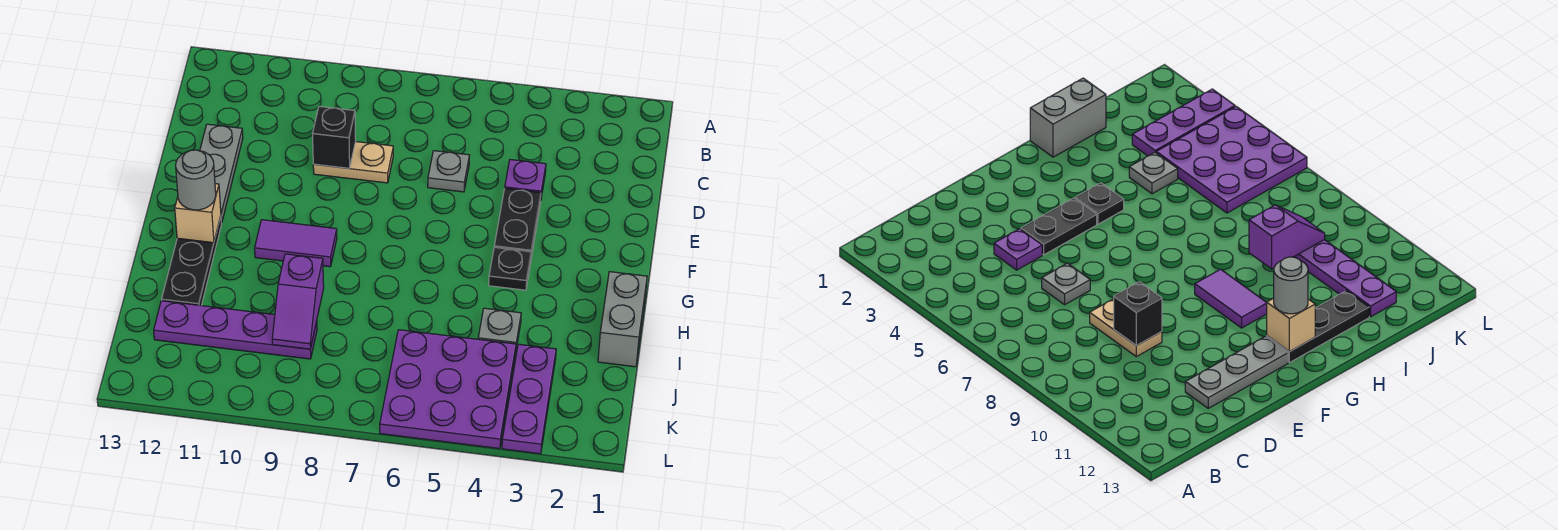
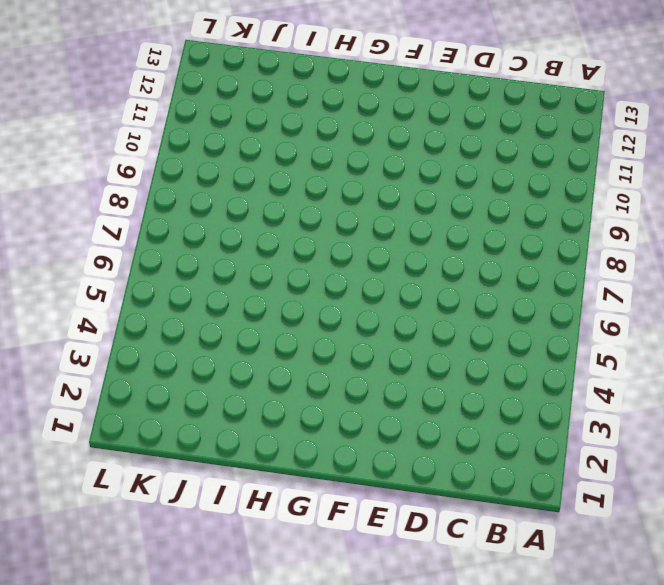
none -> purple plate D4 level 1
none -> grey plate D6 level 1
none -> tan plate D8:D9 level 1

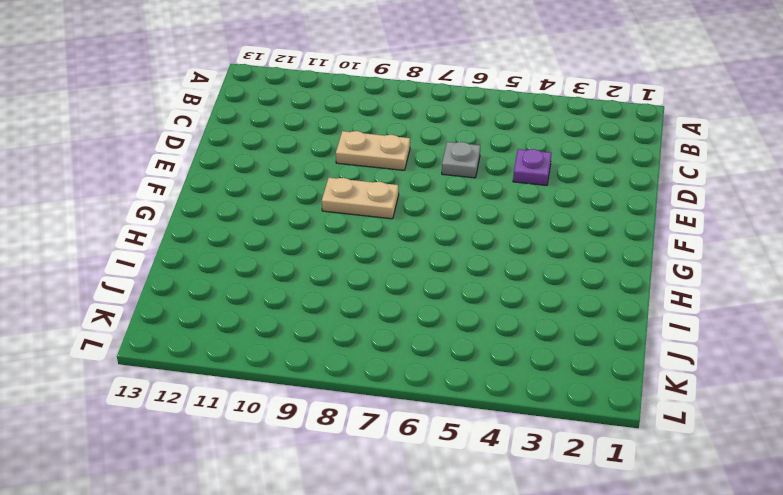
tan plate F8:F9 level 1 -> none
none -> grey plate D12:F12 level 1
none -> black plate E4:F4 level 1
none -> black plate G4 level 1

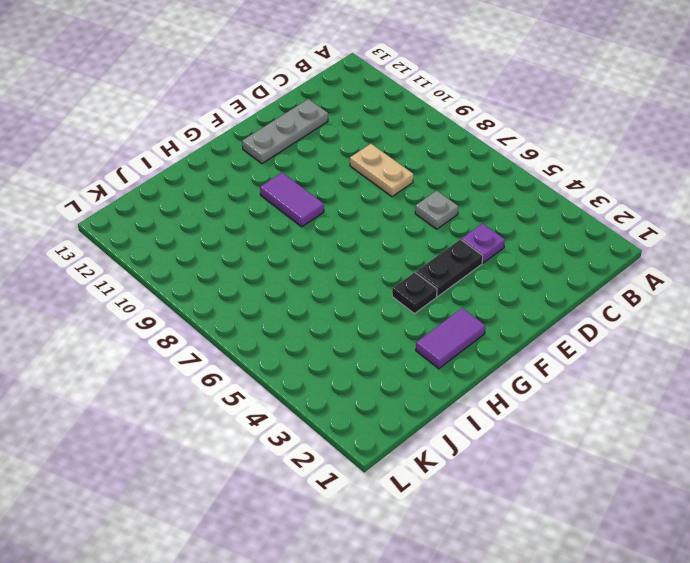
purple tile G2:H2 level 1 -> none
none -> black plate G12:I12 level 1
none -> grey brick H1:I1 level 1
none -> grey plate I4 level 1

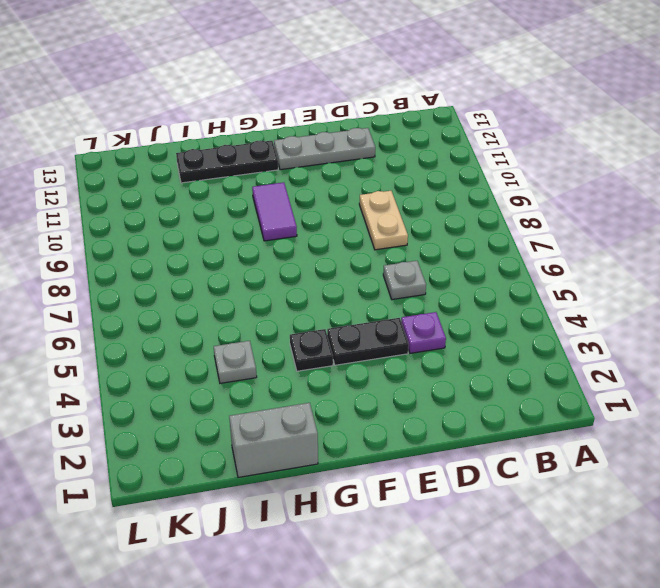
none -> purple plate J3:L3 level 1
none -> purple plate J4:L6 level 1
none -> purple plate J9:J12 level 1

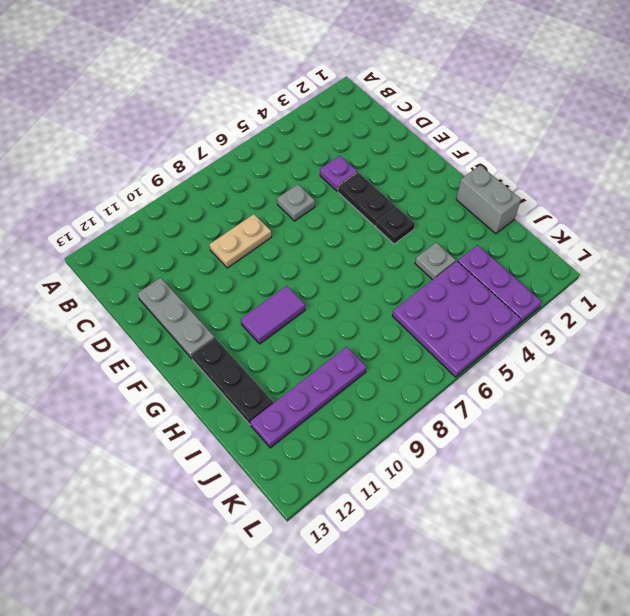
none -> black brick D9 level 2
none -> tan brick G12 level 2
none -> purple slope I9:J9 level 2 top I

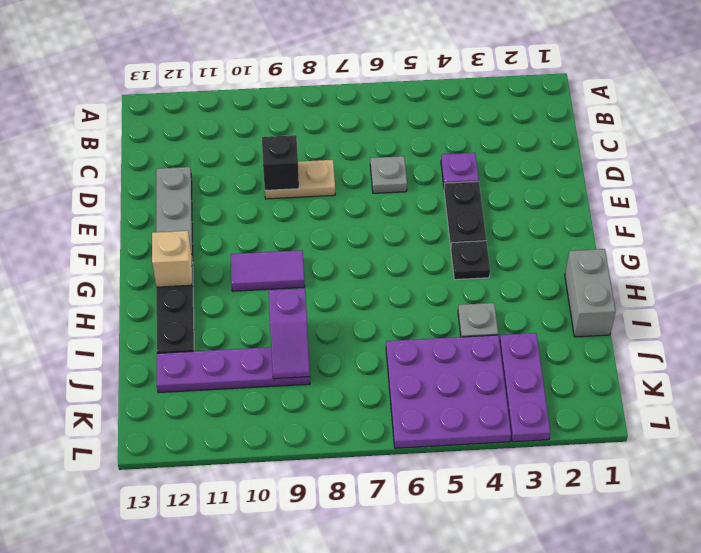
none -> grey round brick G12 level 3

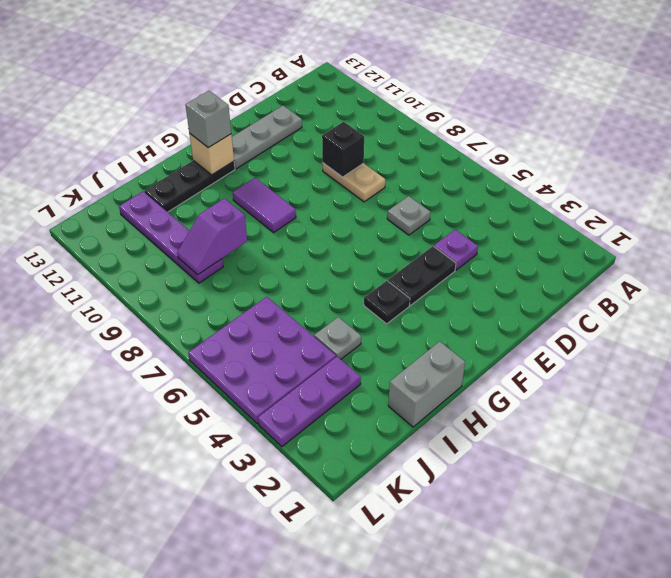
grey brick G12 level 3 -> grey round brick G12 level 3

